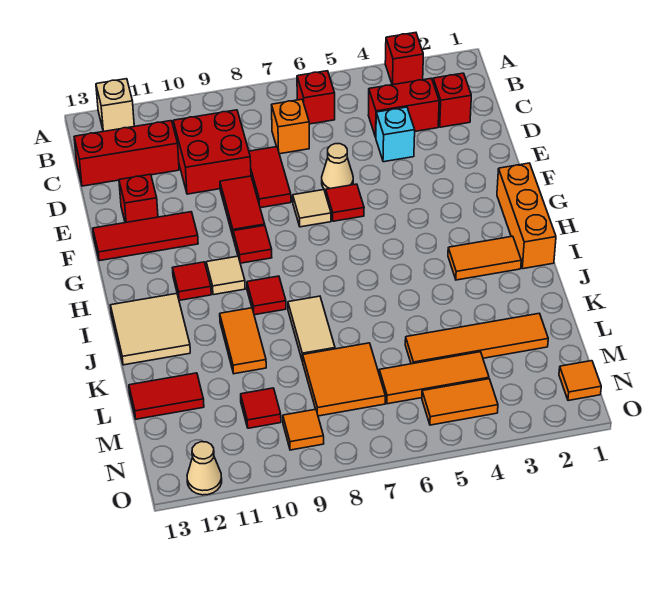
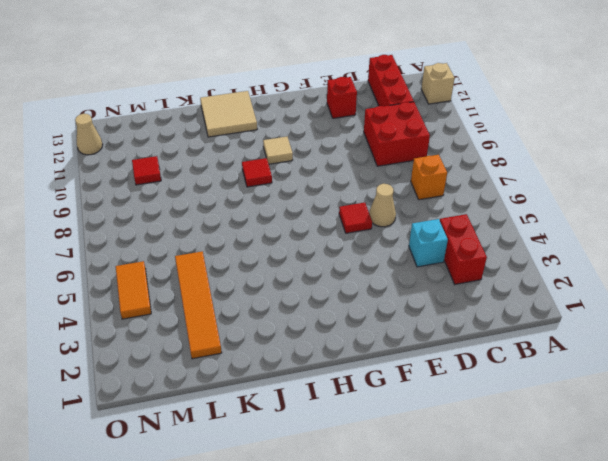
none -> red brick A3 level 1
none -> red brick B6 level 1
none -> red brick C2 level 1
none -> red tile D8:E8 level 1

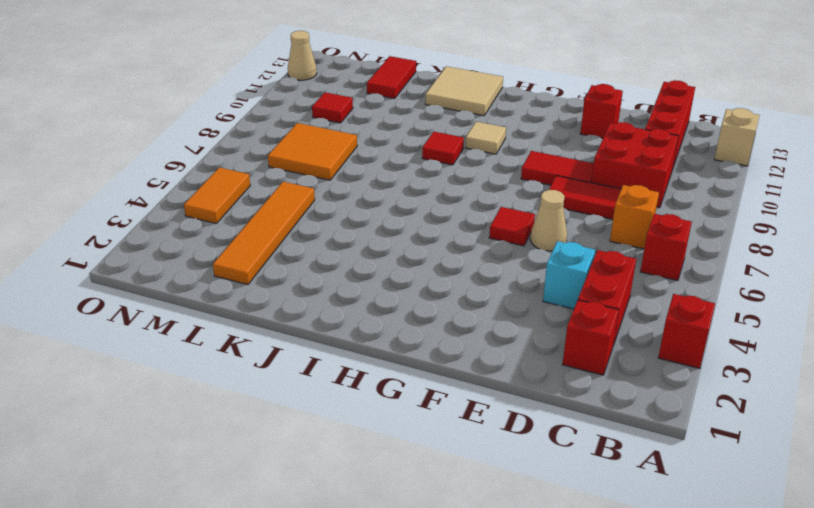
none -> tan tile F7 level 1
none -> red tile F11:F13 level 1
none -> orange brick G1:I1 level 1
none -> red tile G9 level 1

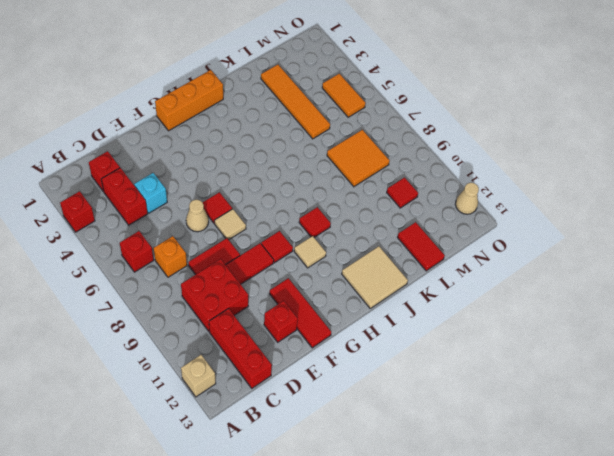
none -> red tile H11 level 1
none -> orange tile I2:I3 level 1
none -> tan tile J8:K8 level 1
none -> orange tile J10:K10 level 1

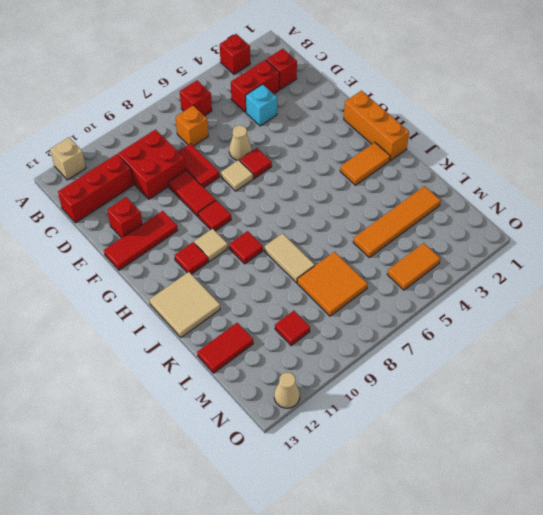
none -> orange tile J10:K10 level 1
none -> orange tile M4:M6 level 1
none -> orange tile N1 level 1
none -> orange tile N9 level 1

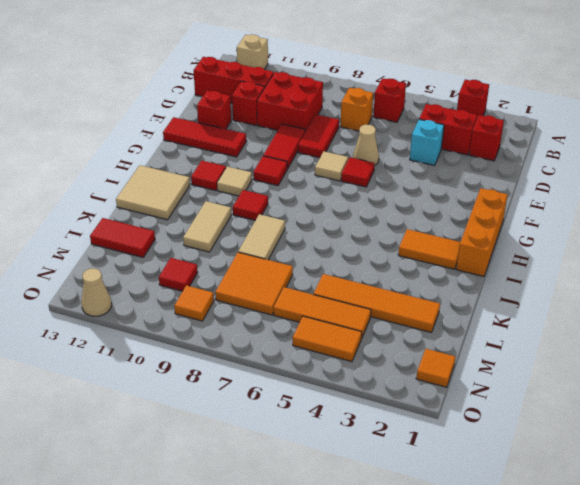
red brick D11 level 1 -> none
tan tile J10:K10 level 1 -> orange tile J10:K10 level 1

